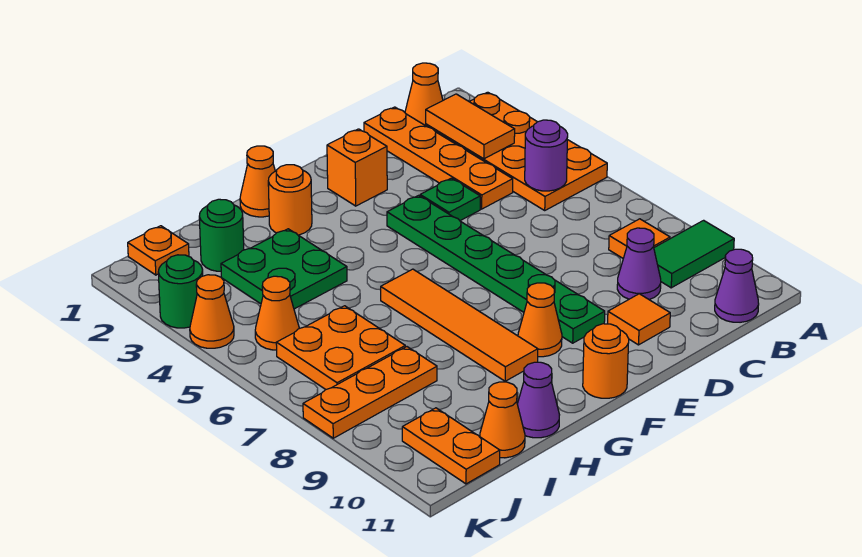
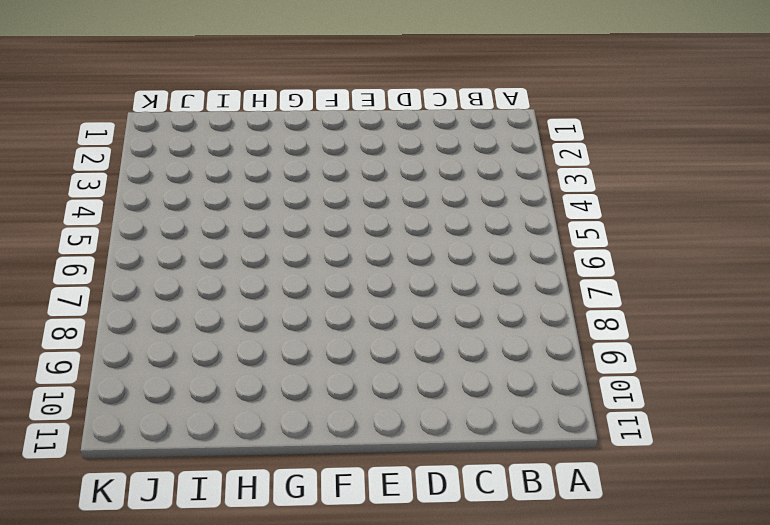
none -> orange plate A2:B5 level 1
none -> green tile A9:B9 level 1
none -> orange cone B1 level 1

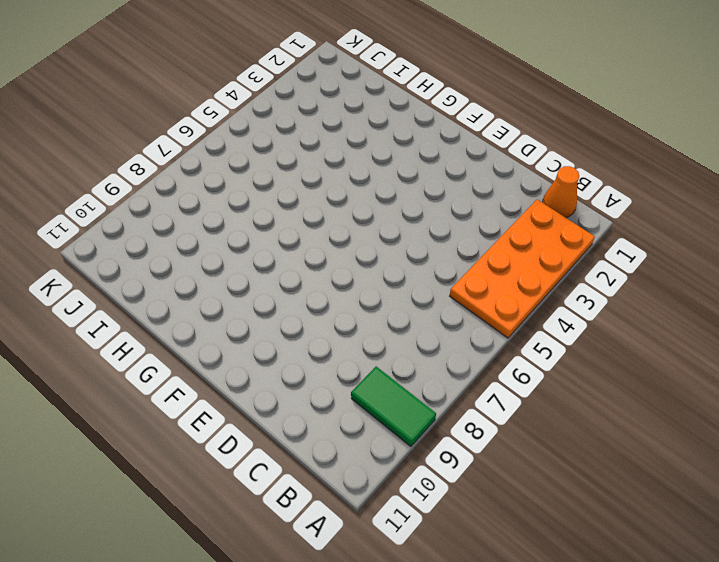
none -> orange tile B8 level 1
none -> purple cone B11 level 1
none -> orange plate C1:C4 level 1

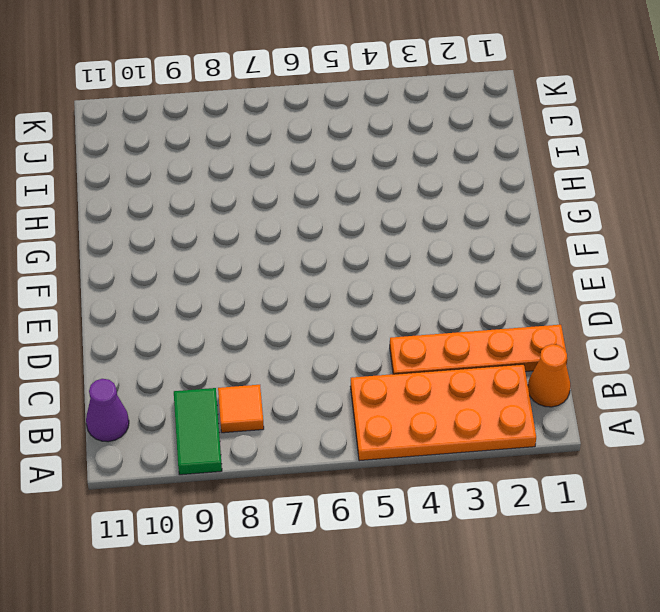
none -> purple cone C9 level 1
none -> green plate D4 level 1
none -> orange tile D10 level 1

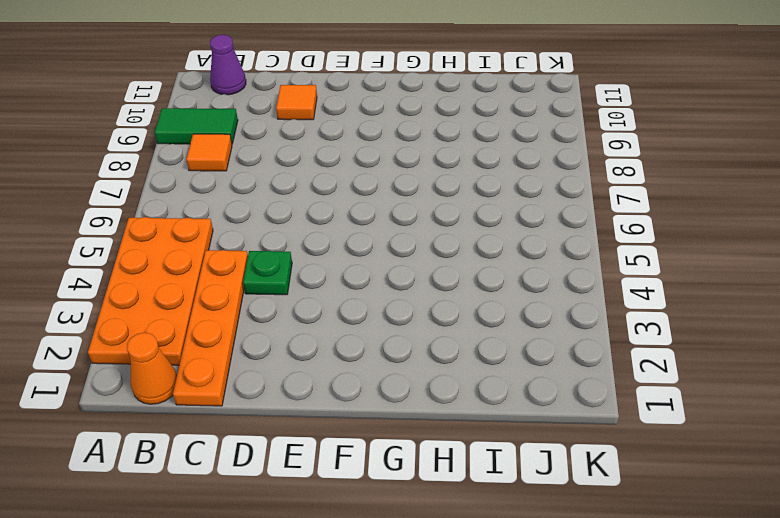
none -> purple cone C9 level 1
none -> orange brick E2 level 1
none -> green plate E4:E9 level 1

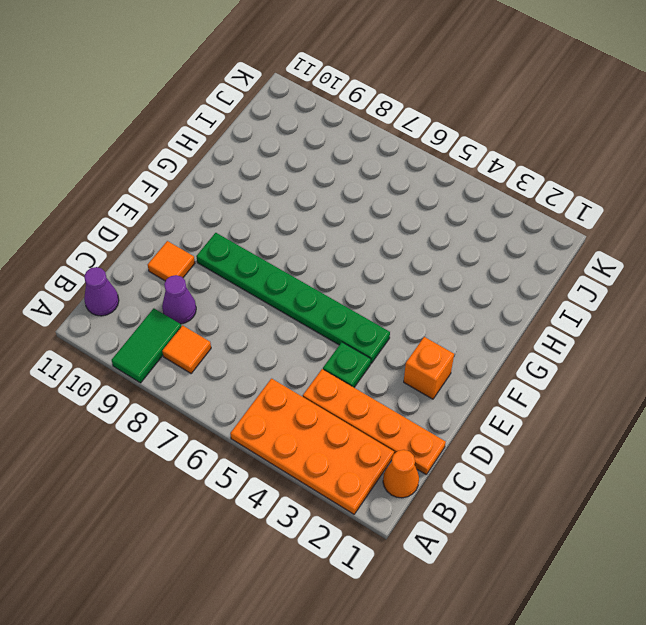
none -> orange cone F9 level 1
none -> orange round brick F11 level 1
none -> orange cone G1 level 1

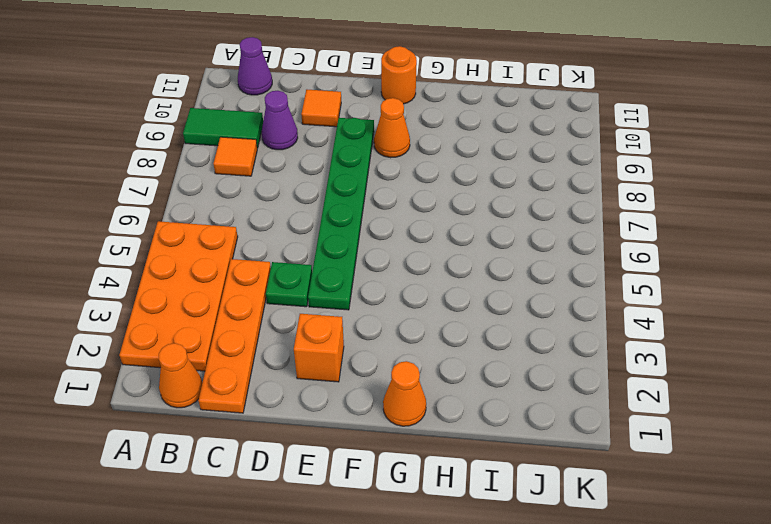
none -> orange round brick G2 level 1
none -> orange tile G6:G9 level 1
none -> green plate H3:I4 level 1

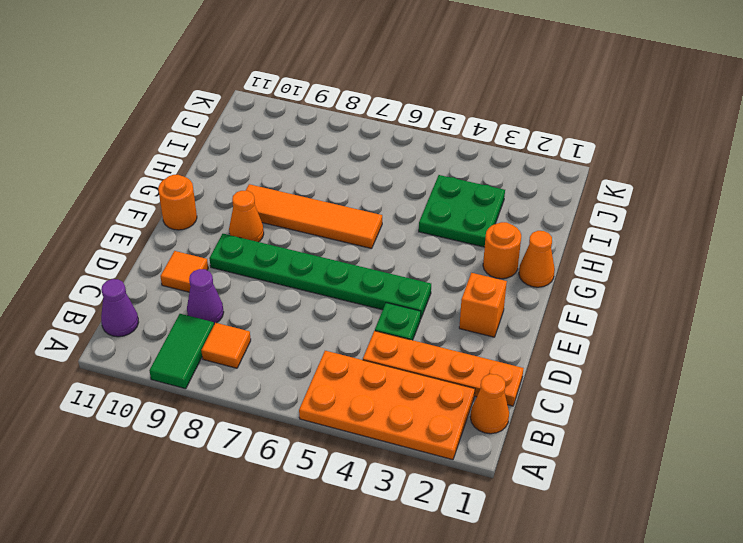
none -> purple cone H11 level 1
none -> green round brick I2 level 1
none -> orange plate I6:J7 level 1

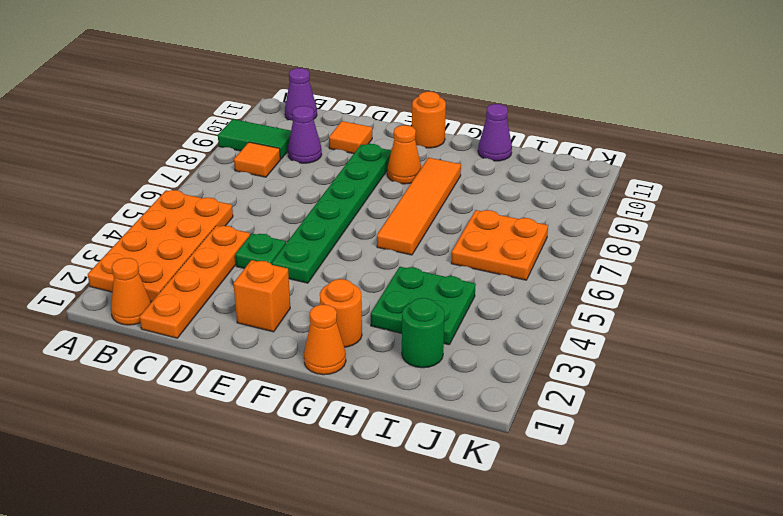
none -> orange plate I8:K8 level 1
none -> orange cone I11 level 1
none -> orange plate J1 level 1

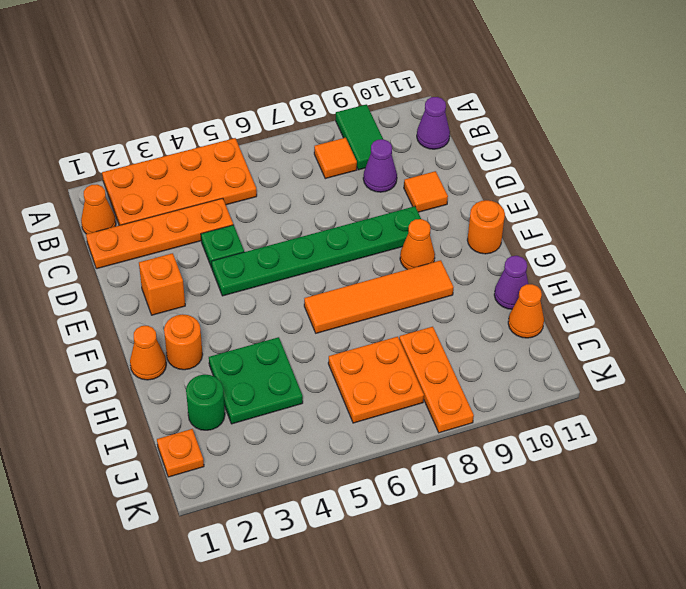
none -> orange cone J5 level 1
none -> orange plate J10:J11 level 1
none -> green round brick K3 level 1

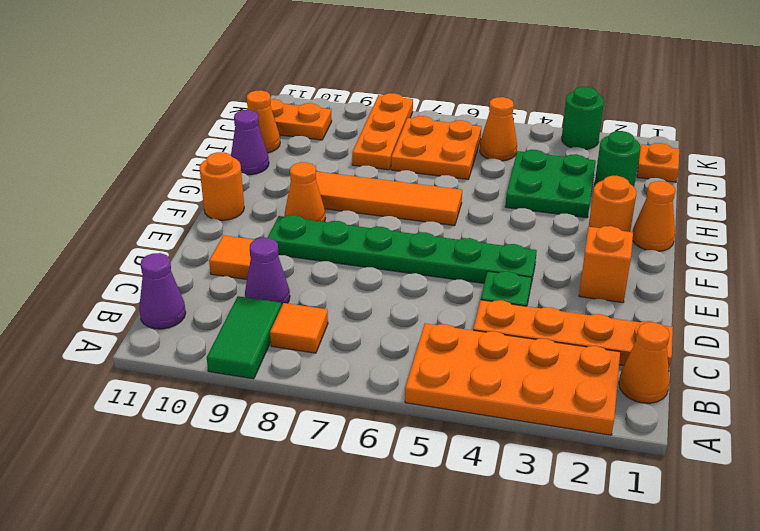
none -> orange cone K4 level 1
none -> orange tile B2:B3 level 2
none -> purple round brick B5 level 2

